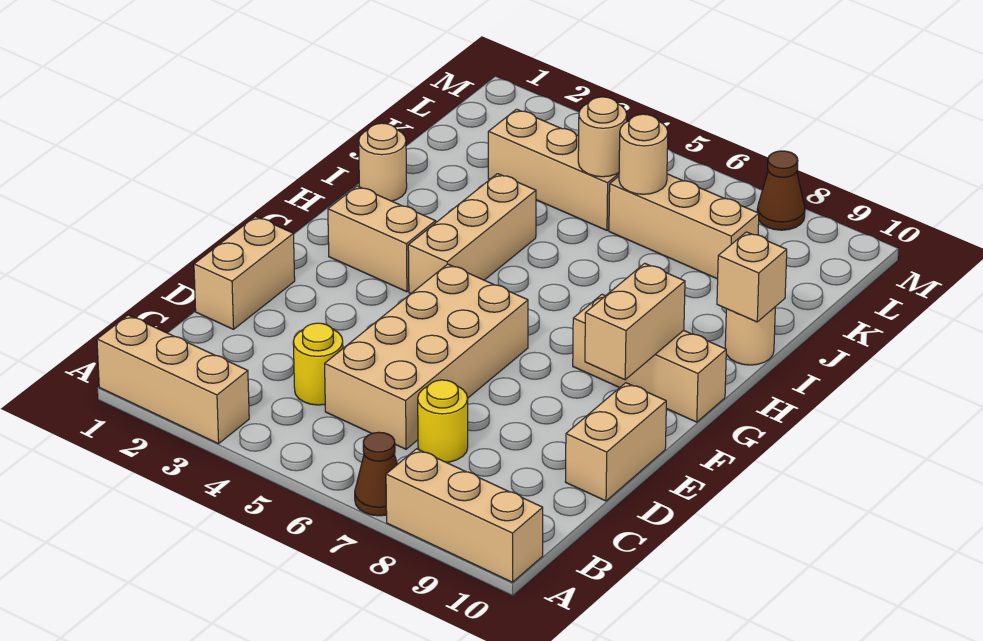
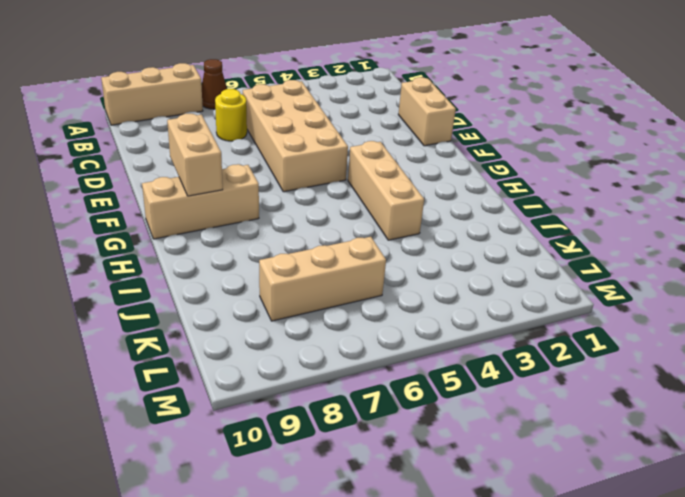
none -> tan brick A1:A3 level 1
none -> yellow round brick C4 level 1
none -> tan brick D10:E10 level 1

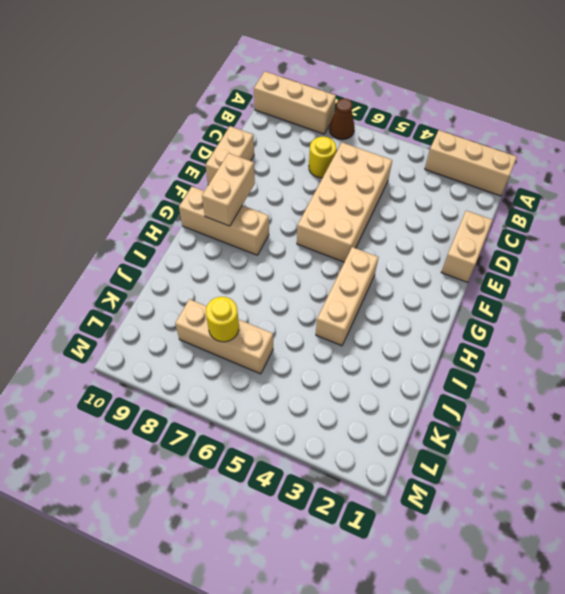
yellow round brick K7 level 2 -> yellow round brick C4 level 1
none -> tan brick G2:G3 level 1
none -> tan round brick I1 level 1
none -> tan round brick I10 level 1

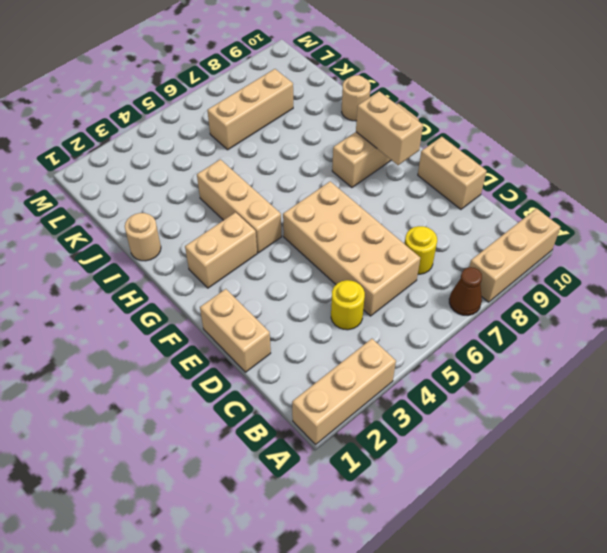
none -> tan brick K3:K5 level 1
none -> brown cone M8 level 1
none -> tan brick I10 level 2

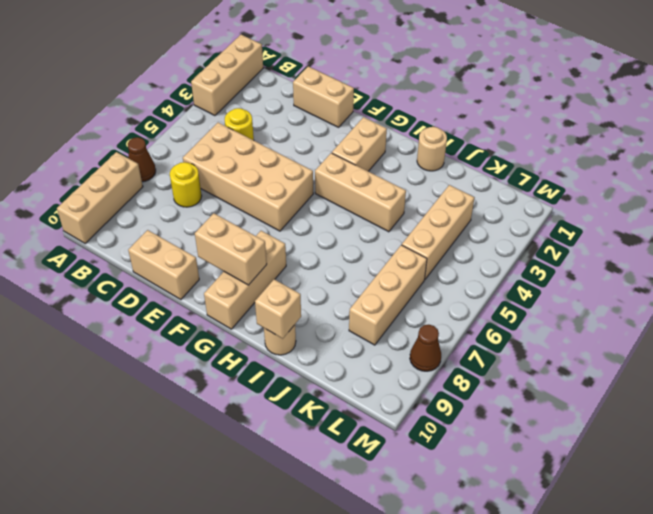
none -> tan round brick K5 level 2
none -> tan round brick K6 level 2

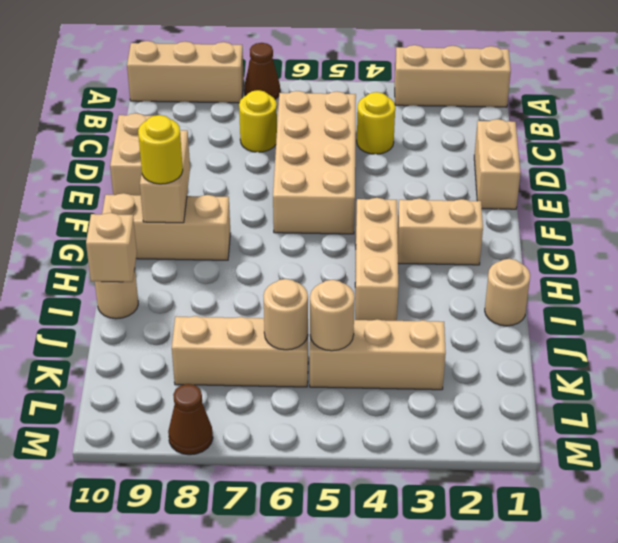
yellow round brick G9 level 3 -> none

